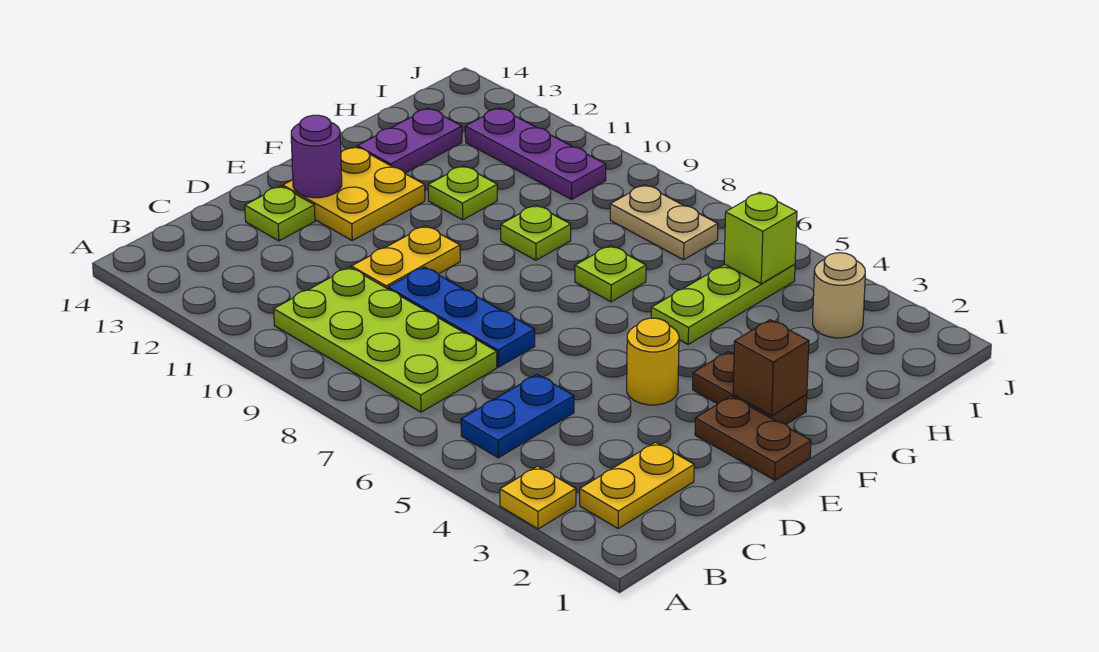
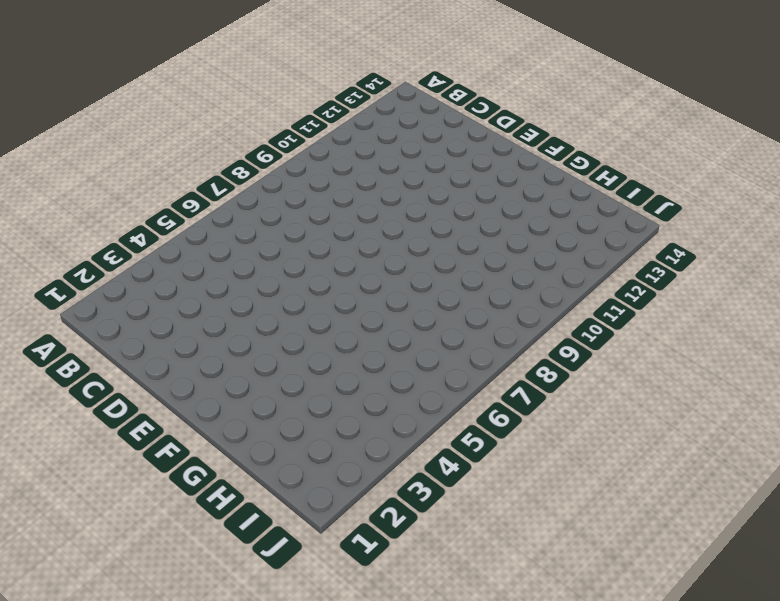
none -> yellow plate A3 level 1
none -> yellow plate B2:C2 level 1
none -> blue plate B5:C5 level 1

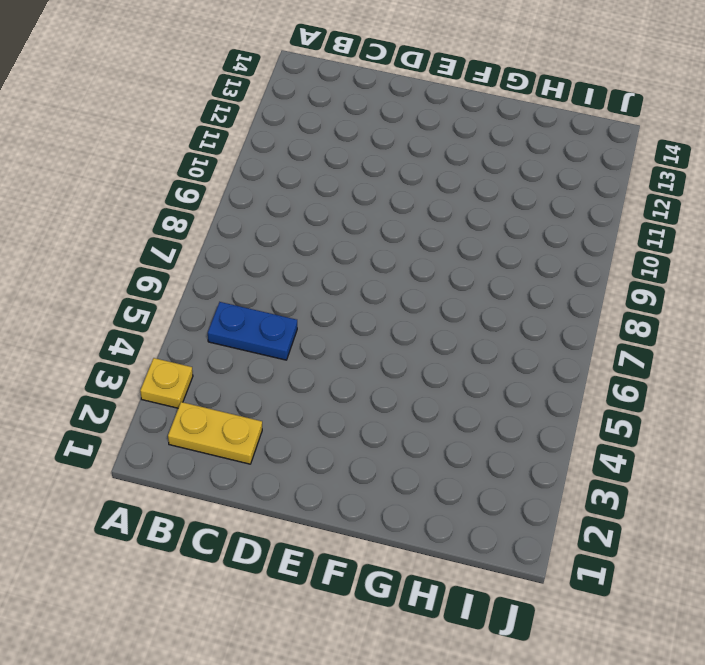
none -> lime plate B7:C10 level 1
none -> blue plate D7:D9 level 1
none -> yellow plate D10:E10 level 1

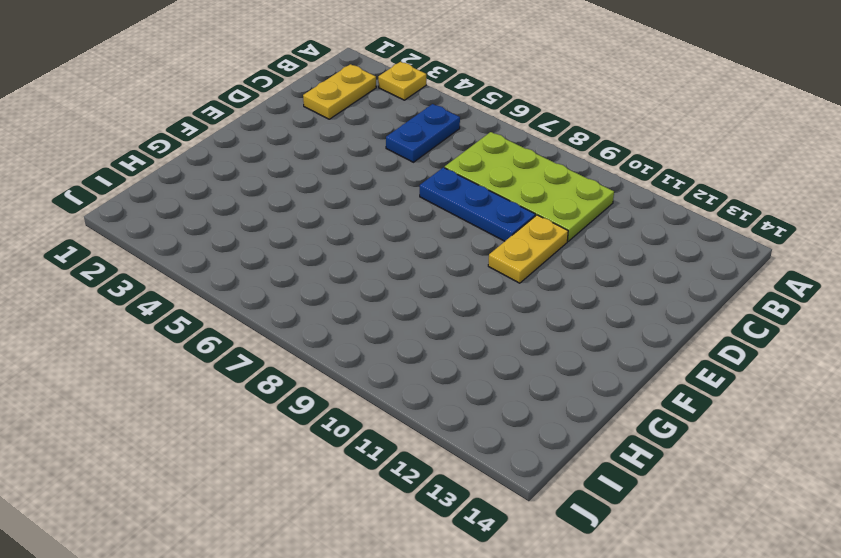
none -> lime plate D13 level 1
none -> brown plate E1:E2 level 1
none -> yellow round brick E4 level 1

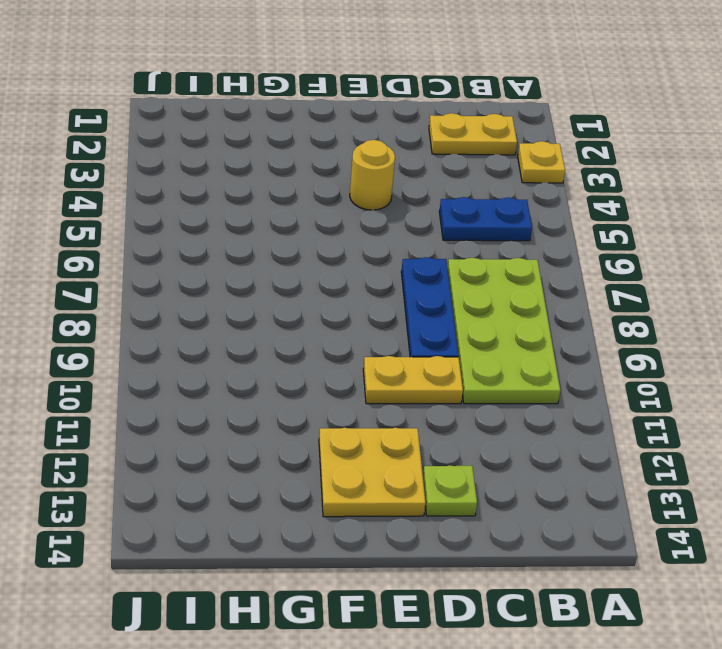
none -> brown plate E1:E2 level 1
none -> brown plate F2:F3 level 1
none -> lime plate G5:I5 level 1

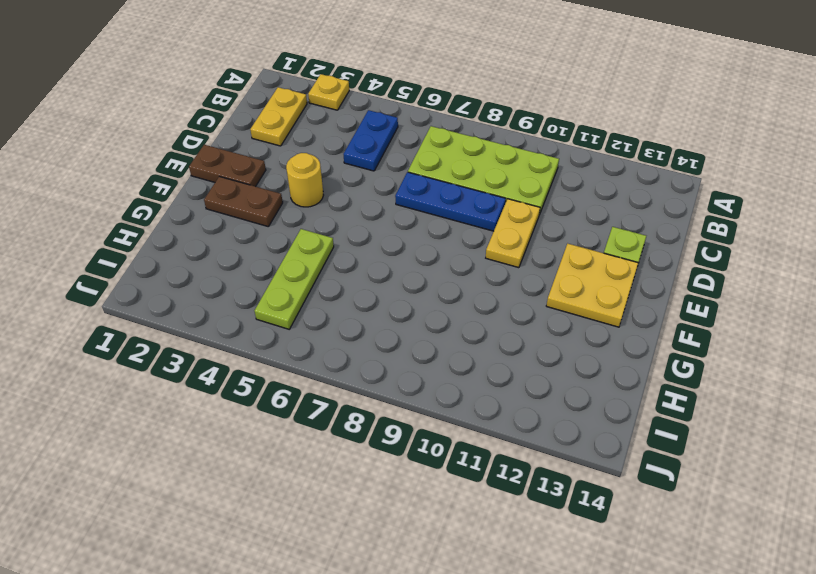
none -> lime plate G7 level 1
none -> lime plate G9 level 1
none -> lime plate G11 level 1

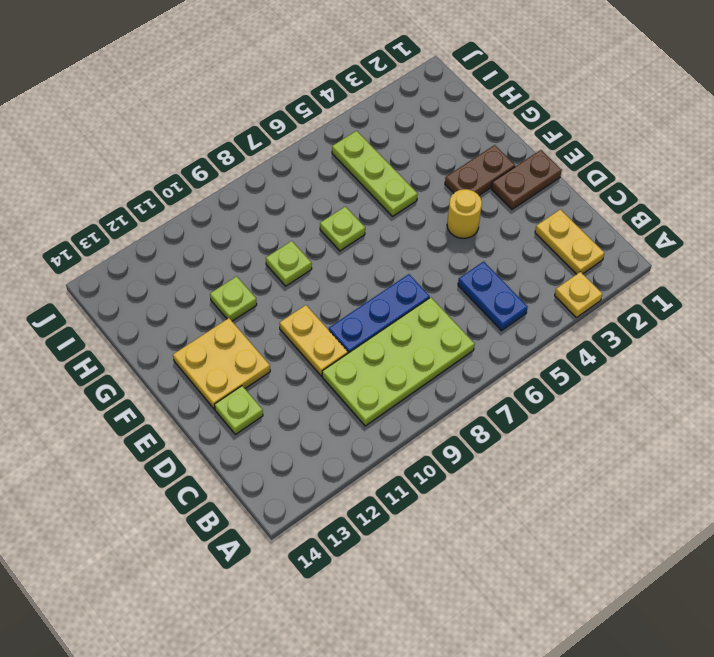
none -> purple plate G13:H13 level 1
none -> tan round brick I3 level 1
none -> tan plate I7:I8 level 1

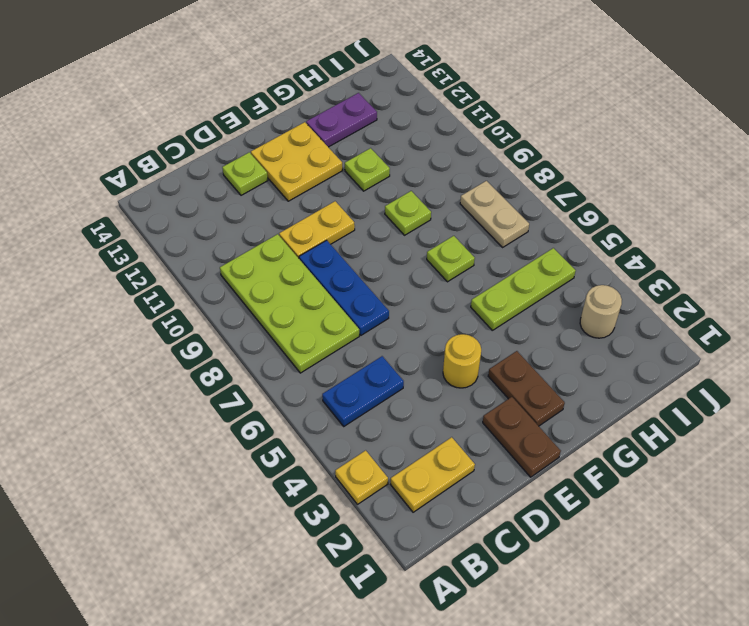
none -> purple plate I10:I12 level 1
none -> purple round brick E13 level 2
none -> brown brick F2 level 2

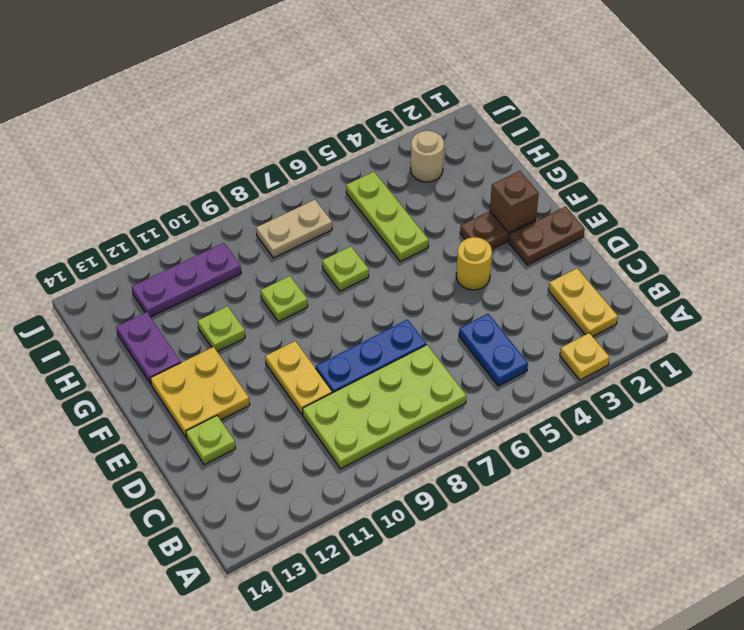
none -> purple round brick E13 level 2
none -> lime brick I5 level 2

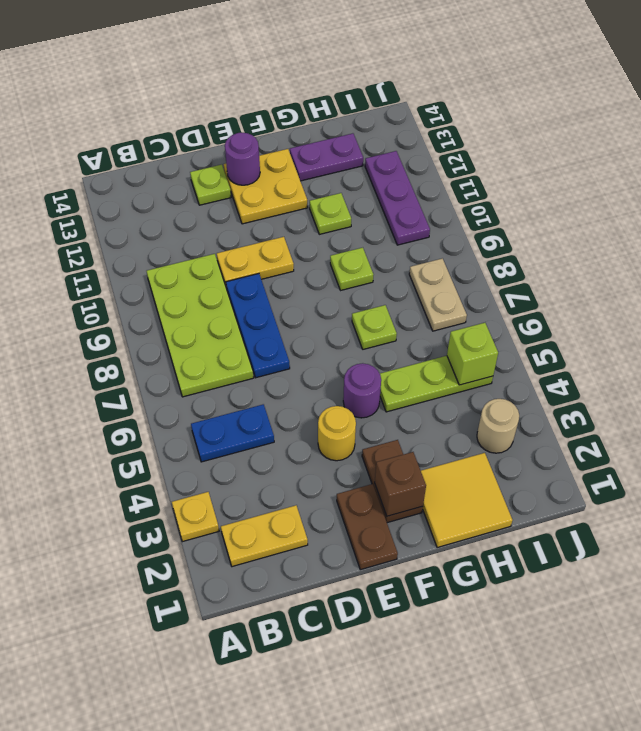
purple round brick F5 level 1 -> none
yellow tile G1:H2 level 1 -> none

